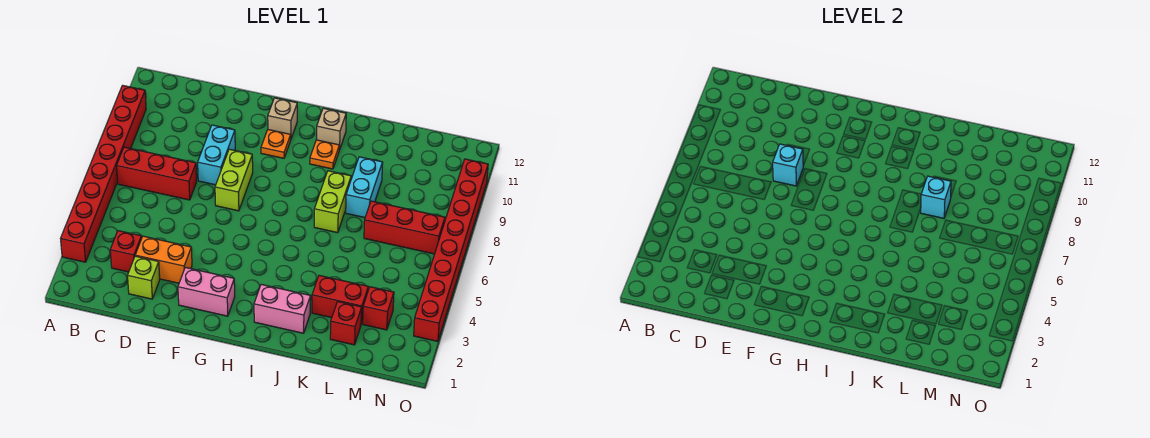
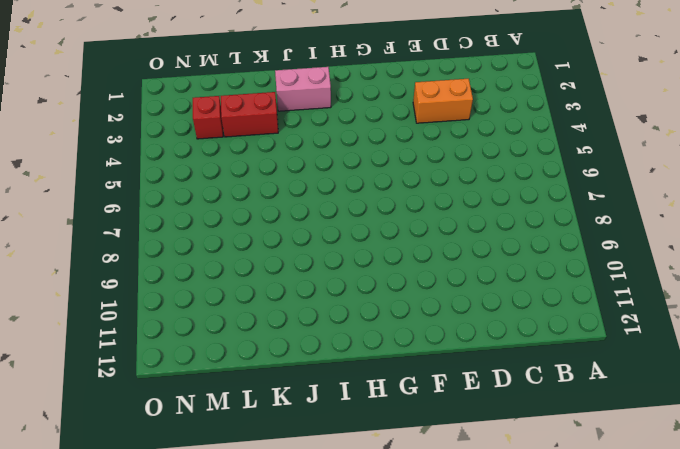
none -> red brick A3:A10 level 1
none -> red brick B7:D7 level 1
none -> red brick C3 level 1

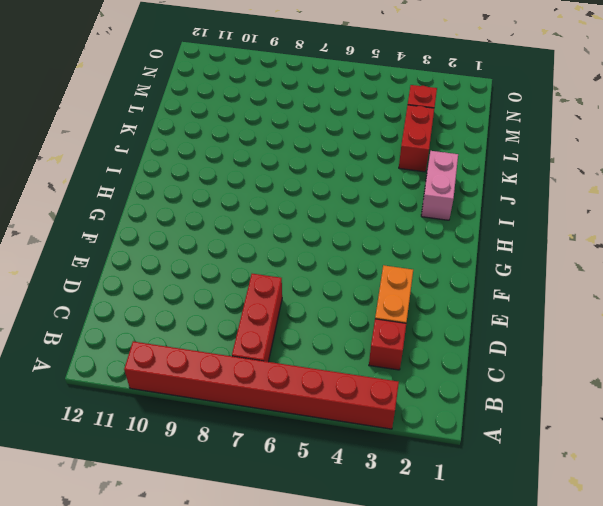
none -> lime brick D2 level 1
none -> cyan brick E8:E9 level 1
none -> pink brick F2:G2 level 1

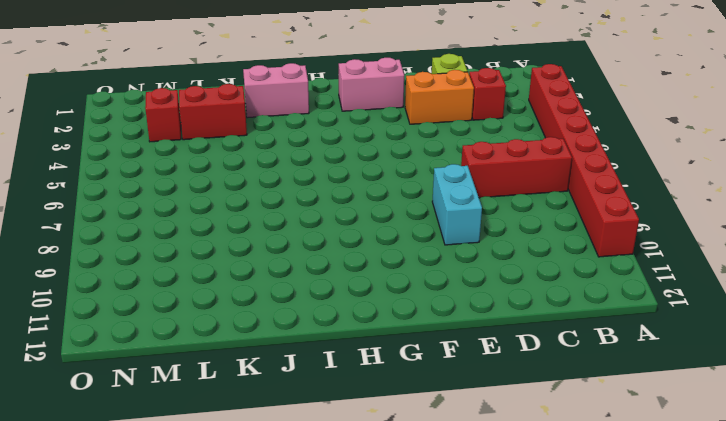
none -> lime brick F7:F8 level 1
none -> orange plate G10 level 1
none -> tan brick G11 level 1

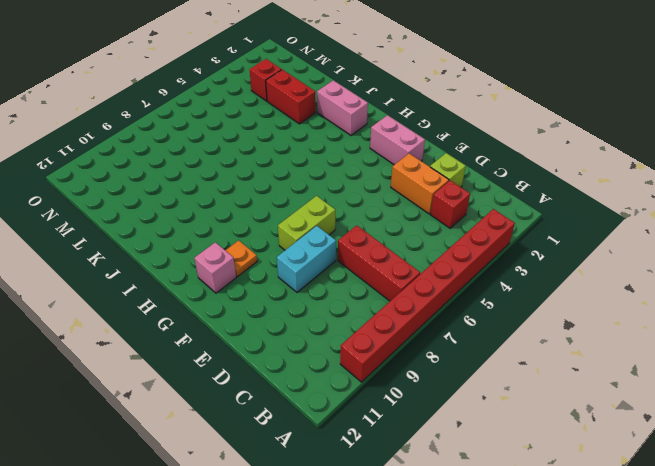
pink brick G11 level 1 -> tan brick G11 level 1
none -> orange plate I10 level 1
none -> tan brick I11 level 1
none -> lime brick J7:J8 level 1

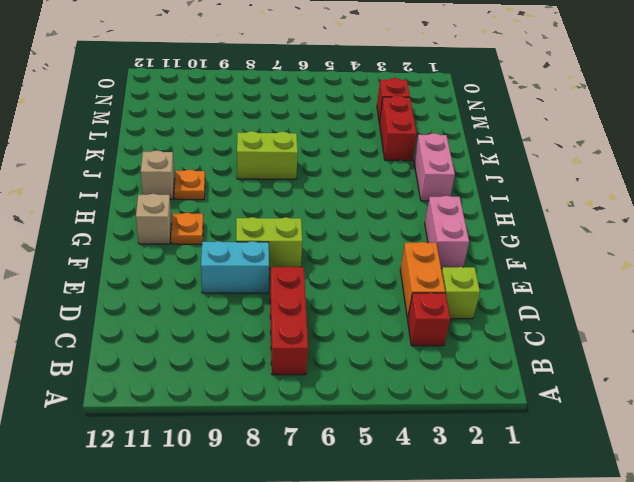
none -> red brick A3:A10 level 1
none -> cyan brick K8:K9 level 1
none -> red brick L2 level 1

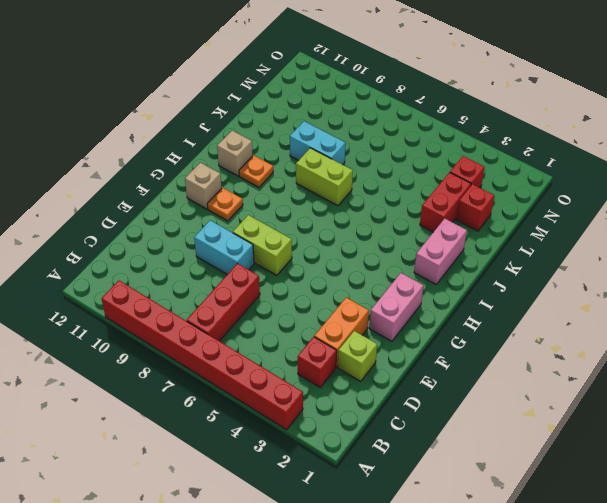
none -> red brick L7:N7 level 1
none -> red brick O3:O10 level 1
none -> cyan brick E8 level 2

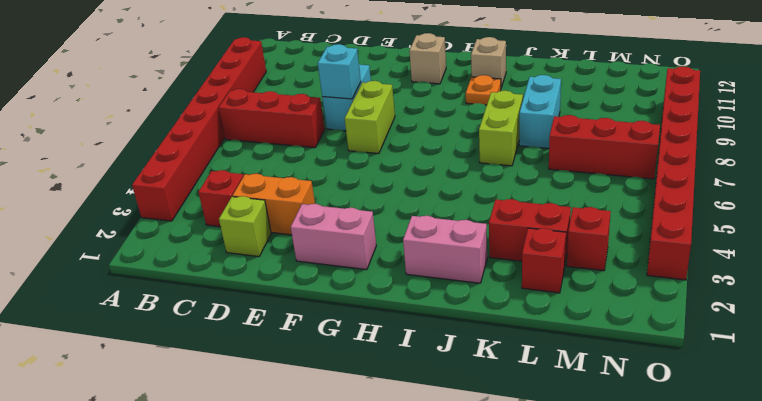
none -> orange plate G10 level 1
none -> cyan brick K8 level 2

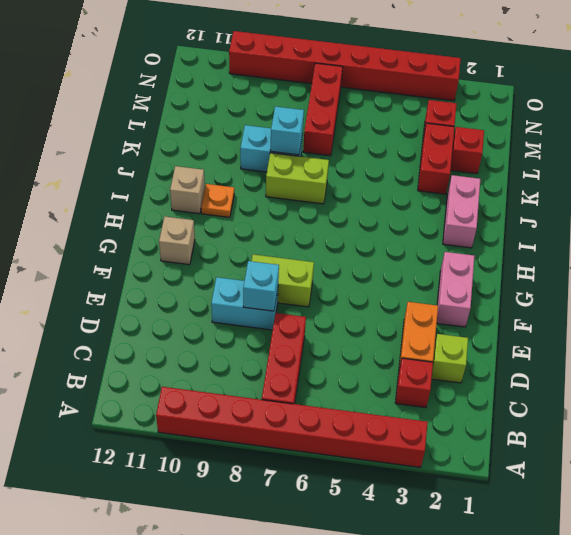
none -> orange plate G10 level 1

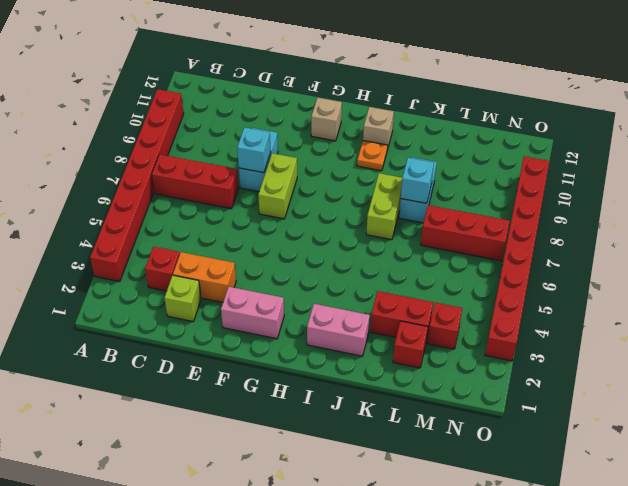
none -> orange plate G10 level 1

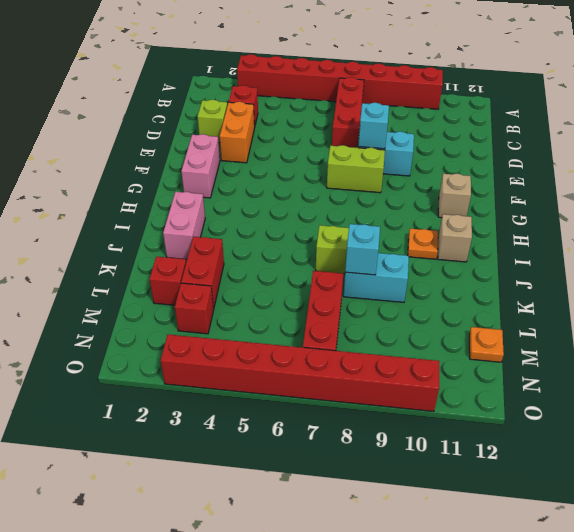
orange plate M12 level 1 -> orange plate G10 level 1

